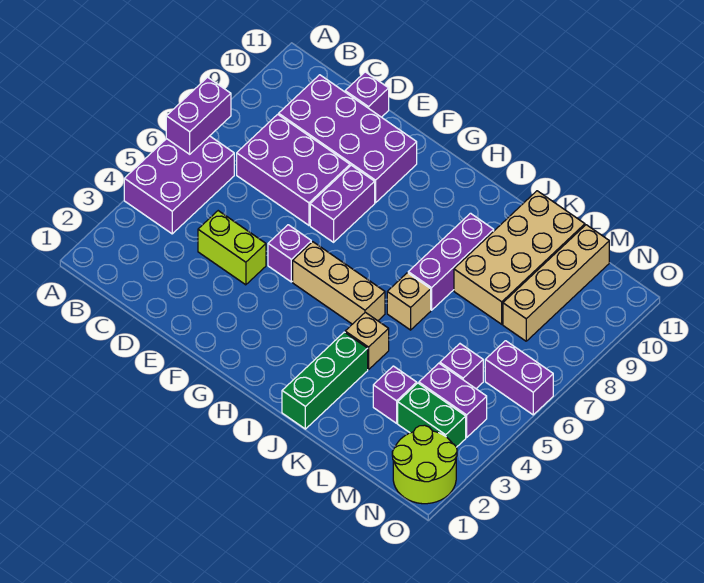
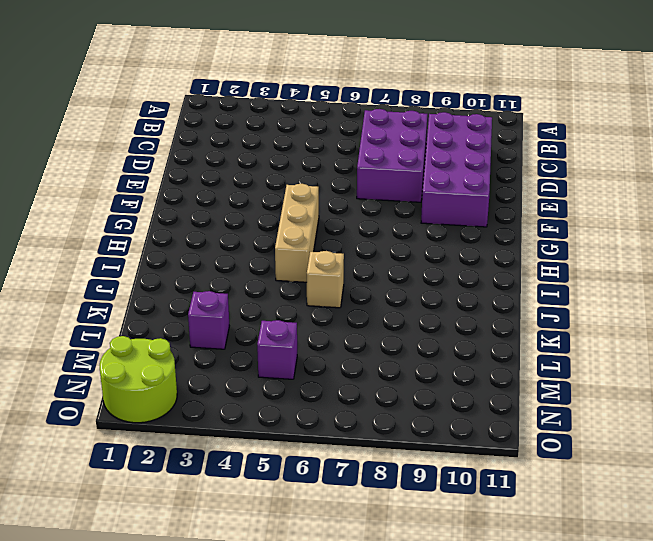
none -> purple brick A4:B6 level 1
none -> lime brick D4:E4 level 1
none -> purple brick D11 level 1

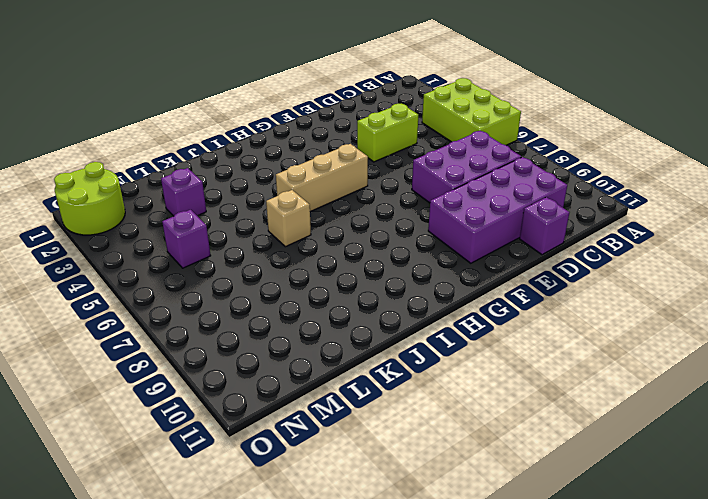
lime brick A4:B6 level 1 -> purple brick A4:B6 level 1
none -> purple brick F5 level 1
none -> purple brick F7:F8 level 1
none -> green brick J1:J3 level 1

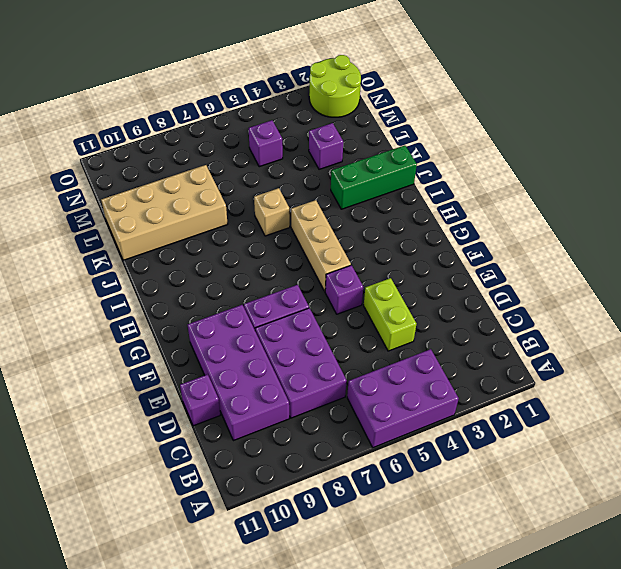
none -> tan brick J4 level 1
none -> purple brick J7:J9 level 1
none -> green brick M3:N3 level 1

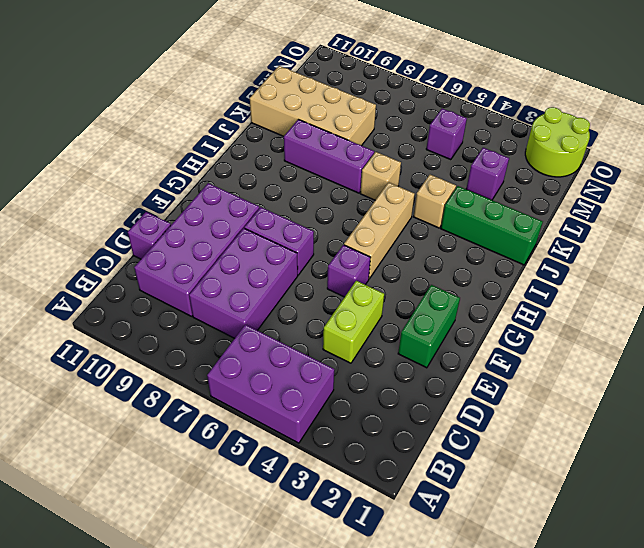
green brick E2:F2 level 1 -> green brick M3:N3 level 1
none -> purple brick M4:N4 level 1
none -> tan brick M8:M11 level 1
none -> purple brick N6:O6 level 1

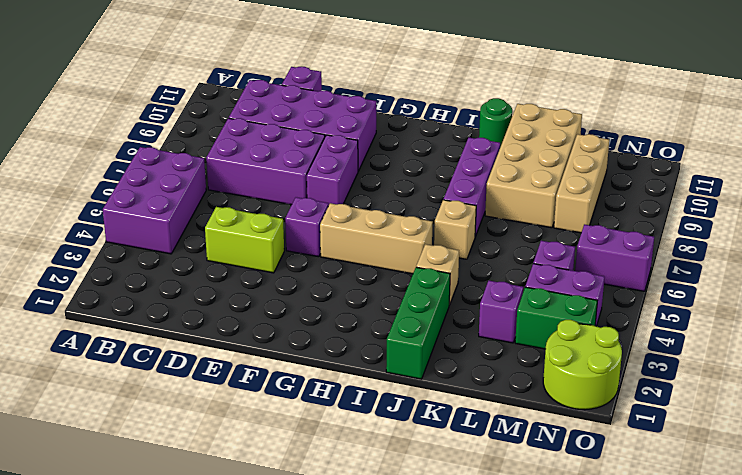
green round brick J11 level 1 -> none
tan brick M8:M10 level 1 -> tan brick M8:M11 level 1
none -> purple brick A6:A7 level 2

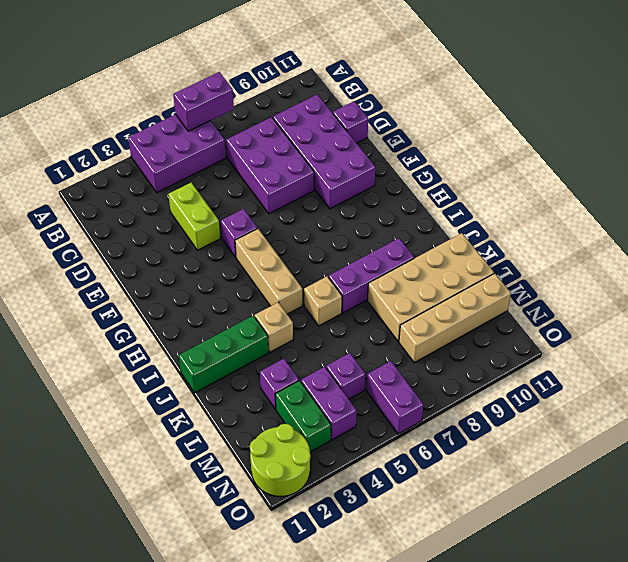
none -> purple brick F7:F8 level 1

